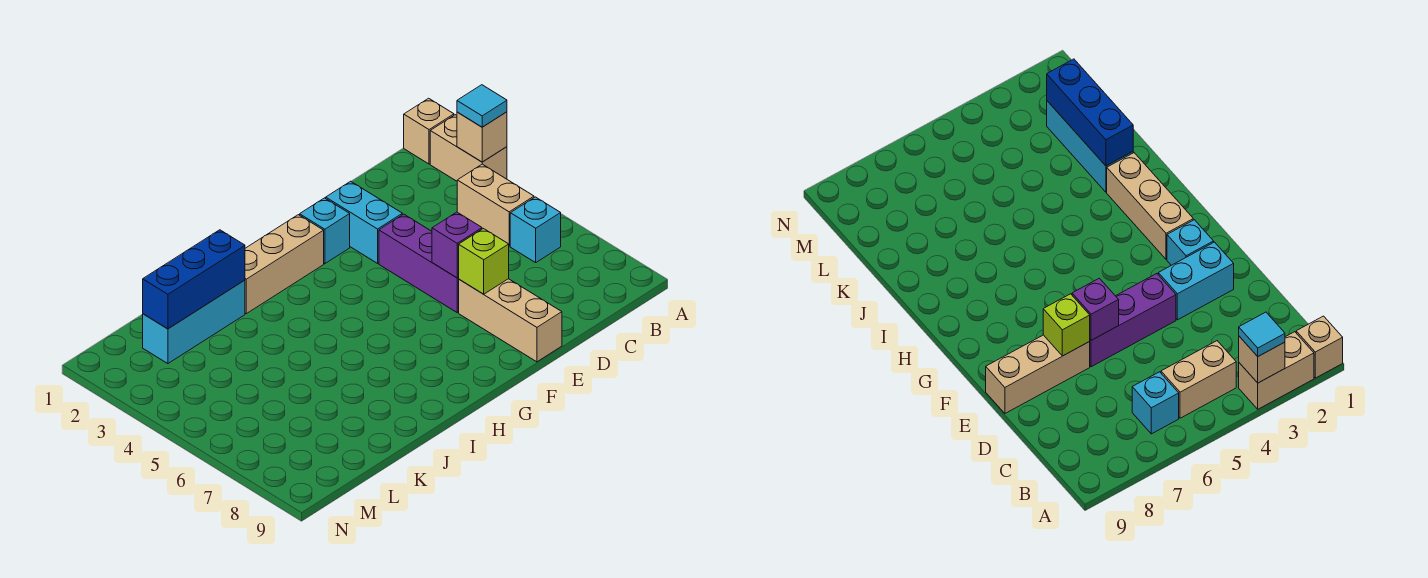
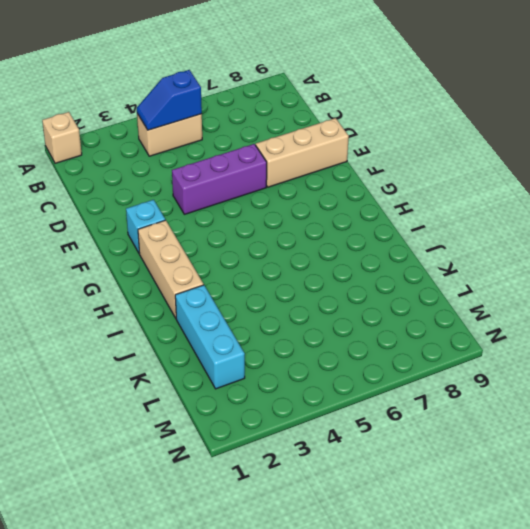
blue slope B4:B5 level 2 top 5 -> none
none -> tan brick A2:A3 level 1
none -> cyan brick B6 level 1
none -> cyan brick E2:E3 level 1

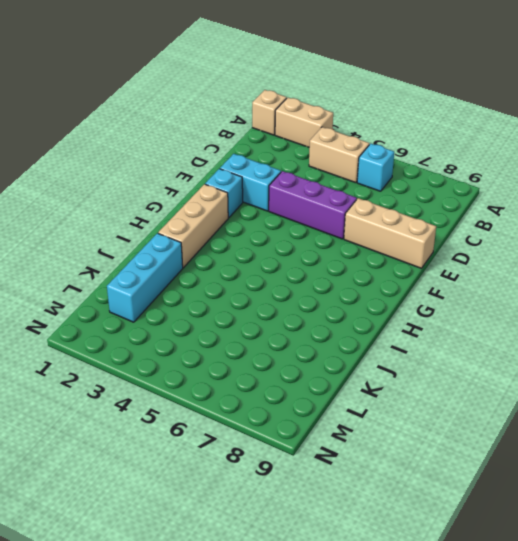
none -> tan brick A3 level 2
none -> purple brick E6 level 2
none -> lime brick E7 level 2

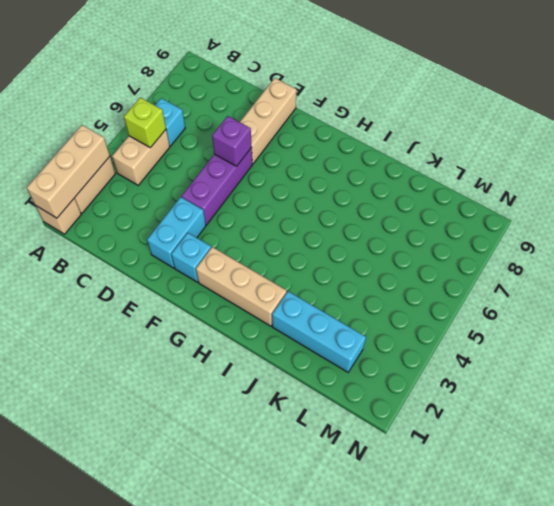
tan brick A1:A3 level 2 -> tan brick A3 level 2
lime brick B5 level 2 -> lime brick E7 level 2
none -> blue brick J2:L2 level 2
none -> cyan tile A3 level 3

